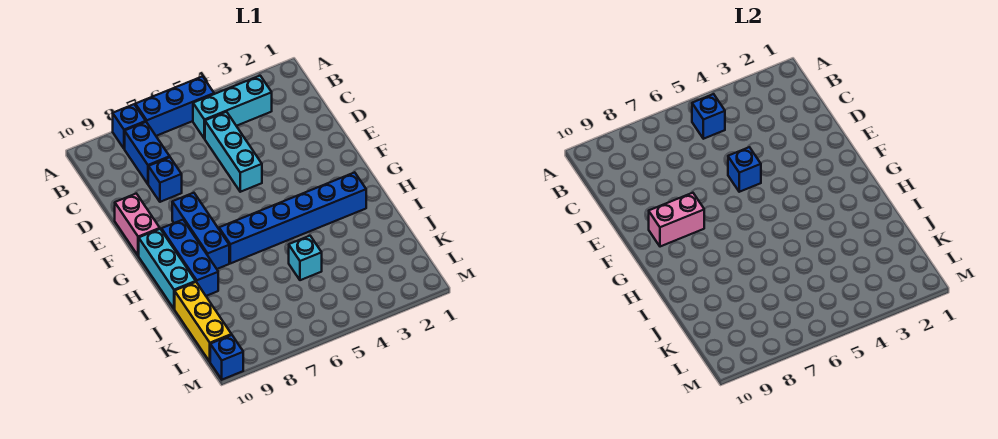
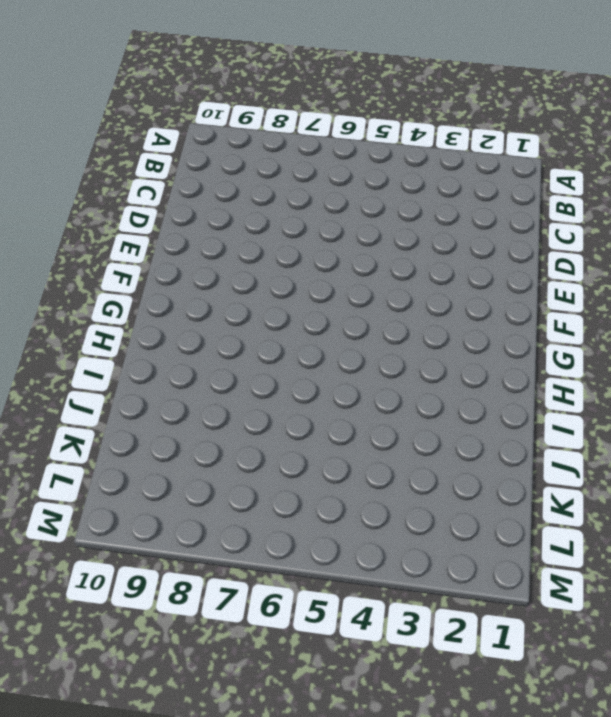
none -> blue brick A5:A7 level 1
none -> blue brick A8 level 1
none -> cyan brick B3:B5 level 1

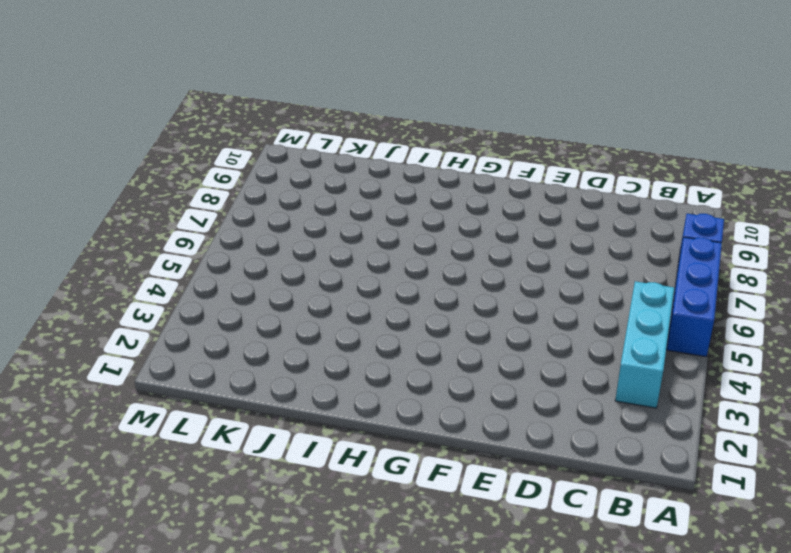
none -> blue brick B8:C8 level 1
none -> cyan brick C5:E5 level 1
none -> blue brick D8 level 1

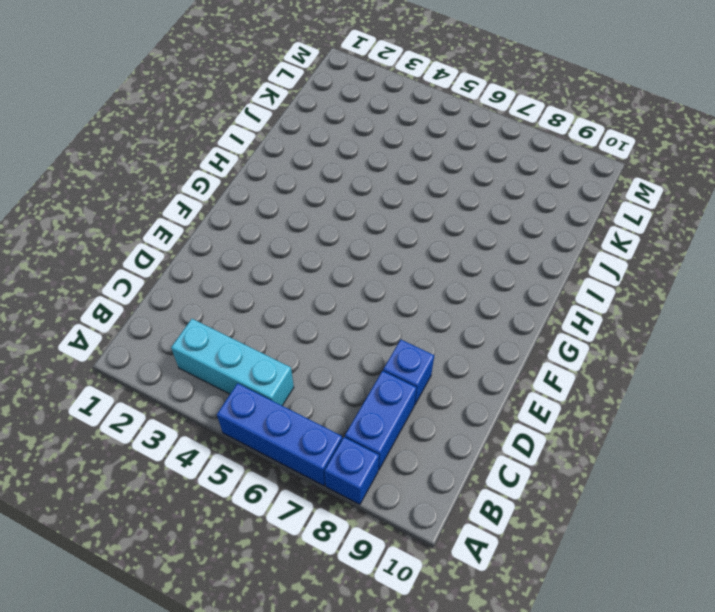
none -> cyan brick C5:E5 level 1
none -> pink brick E10:F10 level 1
none -> blue brick F8:H8 level 1

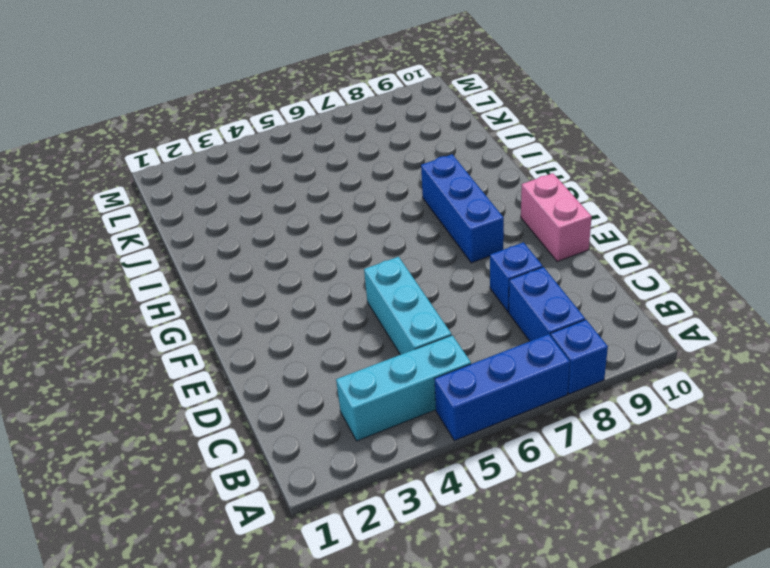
none -> blue brick G9:I9 level 1
none -> cyan brick G10:I10 level 1
none -> blue brick H2:H7 level 1

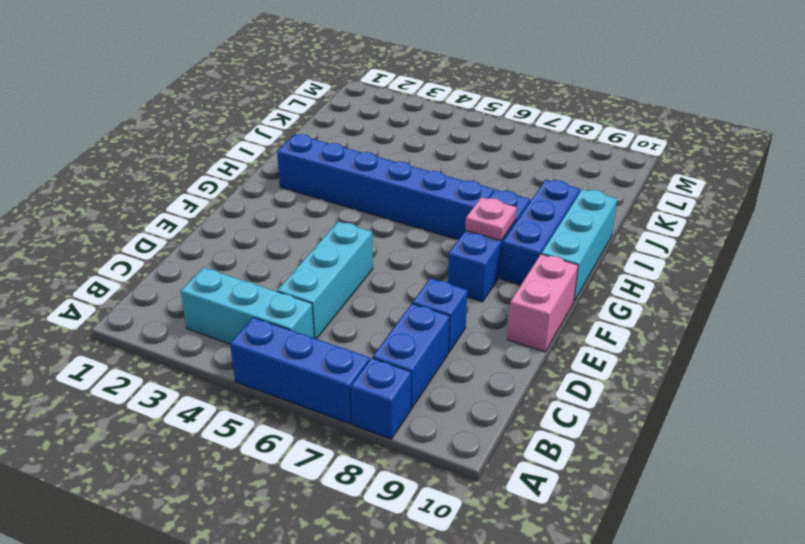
pink plate G8 level 2 -> none
none -> cyan brick J5 level 1
none -> yellow brick J10:L10 level 1
none -> blue brick M10 level 1

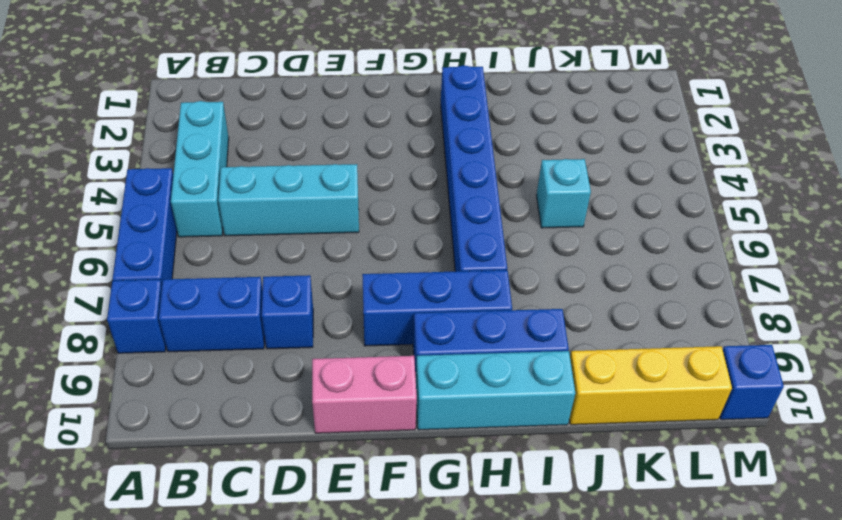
none -> blue brick B5 level 2
none -> blue brick E5 level 2
none -> pink brick F8:F9 level 2

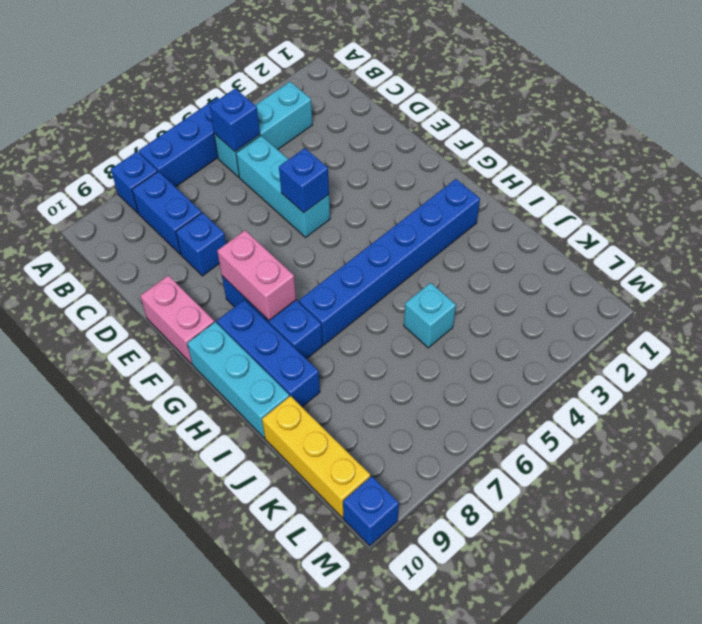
pink brick F8:G8 level 2 -> pink brick F8:F9 level 2

